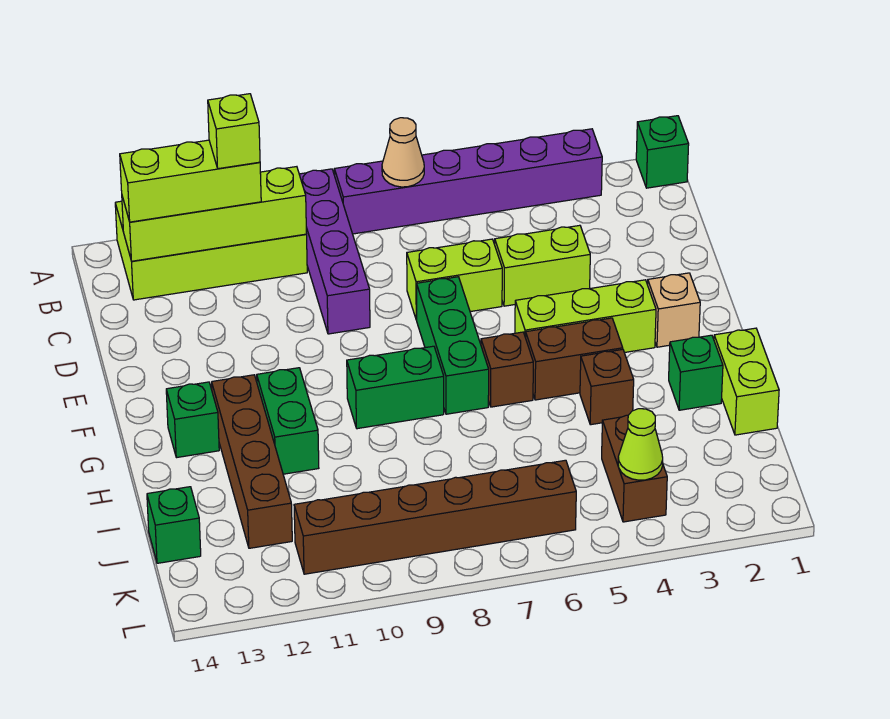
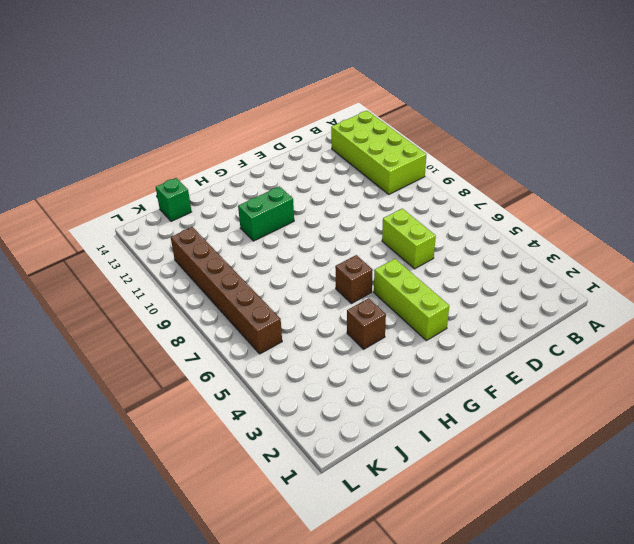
none -> green brick A1 level 1
none -> purple brick A3:A8 level 1
none -> purple brick A9:D9 level 1

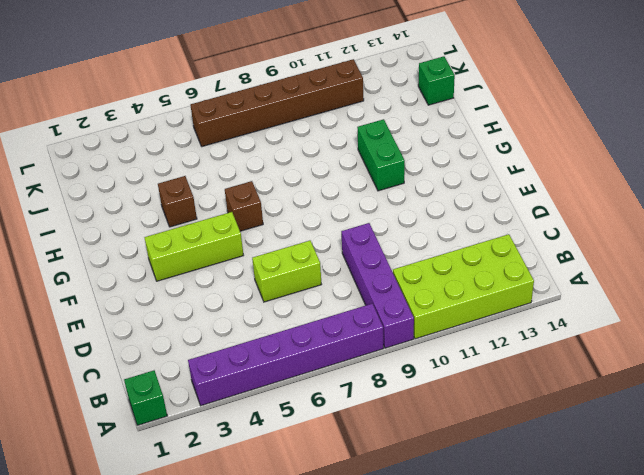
none -> lime brick D4:D5 level 1
none -> green brick E7:G7 level 1
none -> tan brick F2 level 1

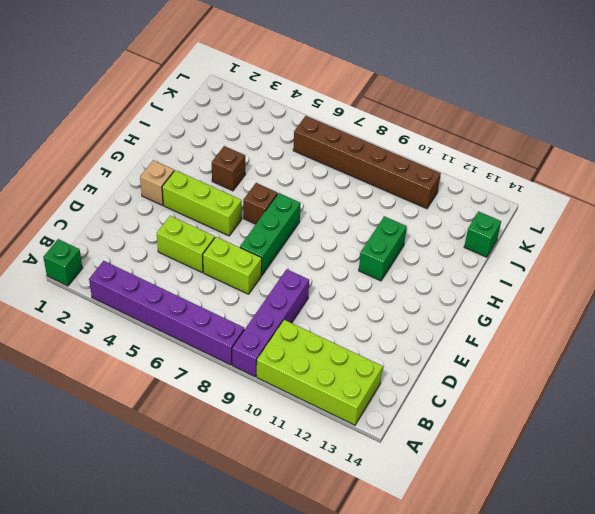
none -> brown brick G4:G5 level 1
none -> green brick G8:G9 level 1
none -> brown brick G12:J12 level 1

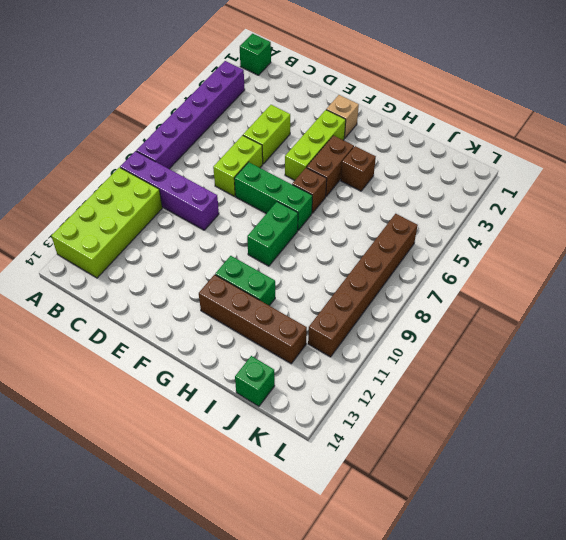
none -> green brick G13 level 1
none -> lime brick H1:I1 level 1
none -> green brick H2 level 1

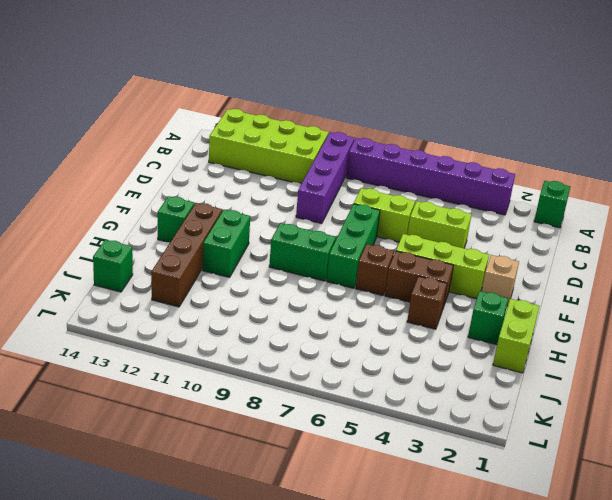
none -> brown brick J4:K4 level 1
none -> brown brick K6:K11 level 1
none -> tan cone A7 level 2

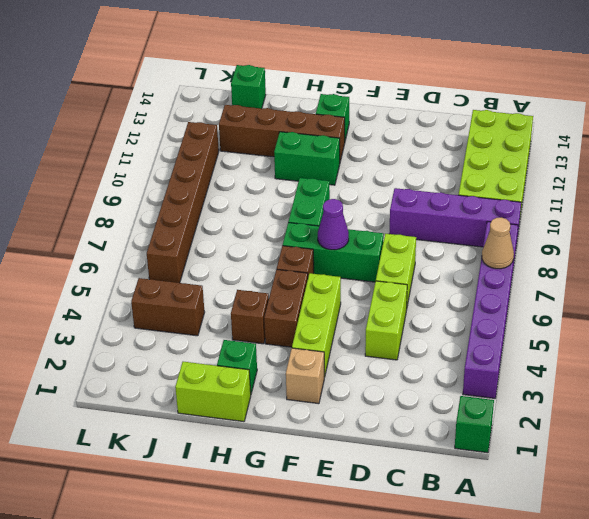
purple cone F7 level 2 -> none
none -> lime brick B10:B13 level 2
none -> lime cone K4 level 2
none -> lime brick B11:B13 level 3

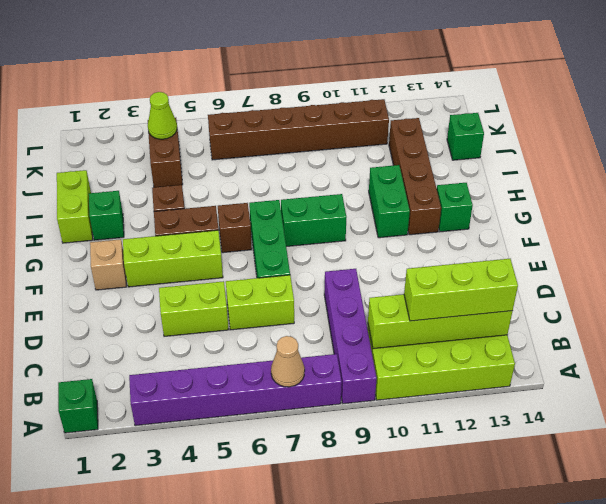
none -> lime brick B11 level 4

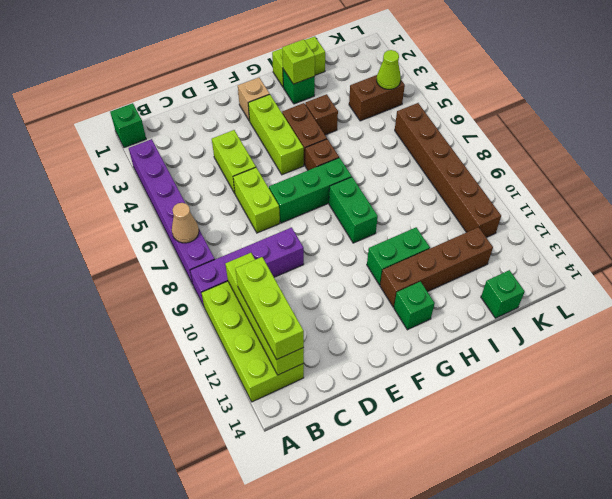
lime brick H2 level 2 -> lime brick B11 level 4

